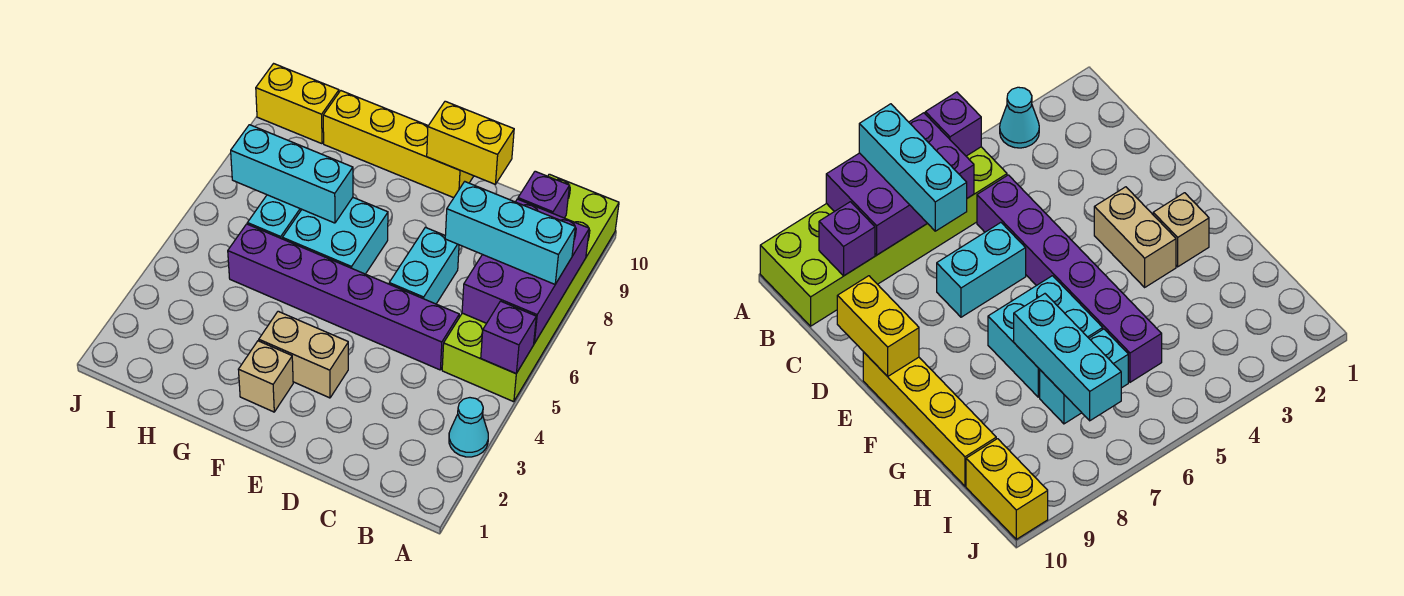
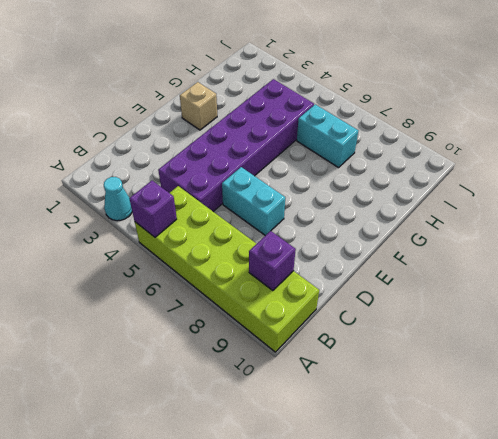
purple brick C4:H5 level 1 -> purple brick C5:H5 level 1
none -> tan brick E3:F3 level 1
none -> yellow brick E10:H10 level 1
none -> cyan brick F6:G7 level 1

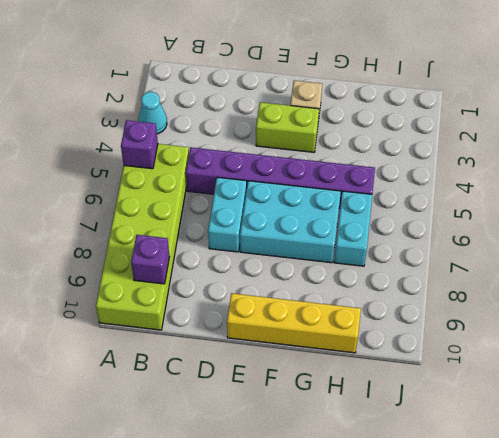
lime brick E3:F3 level 1 -> tan brick E3:F3 level 1
cyan brick E6:G7 level 1 -> cyan brick F6:G7 level 1
none -> yellow brick I10:J10 level 1
none -> purple brick A6:B8 level 2
none -> yellow brick D10:E10 level 2

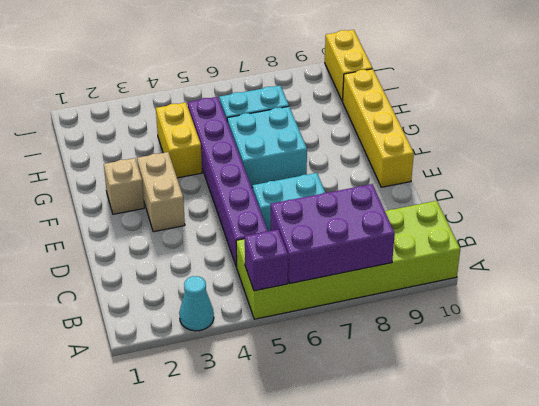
yellow brick G4:H4 level 1 -> yellow brick D10:E10 level 2
none -> purple brick B9 level 2
none -> cyan brick G7:I7 level 2
none -> cyan brick A7:C7 level 3

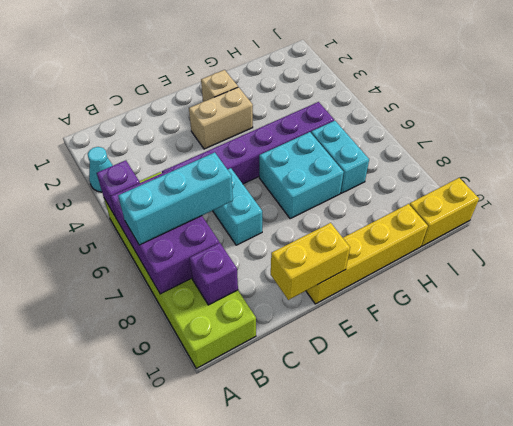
none -> cyan brick G7:I7 level 2

